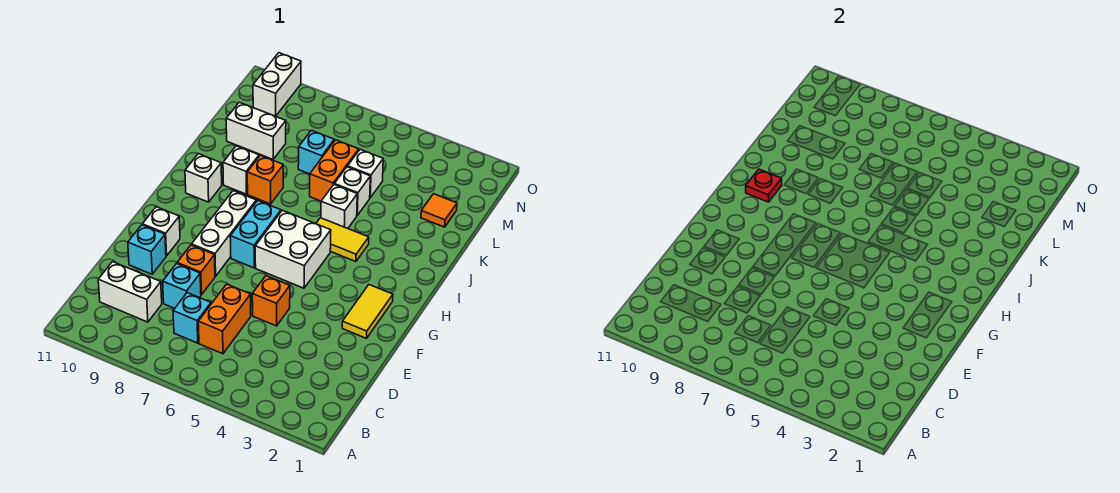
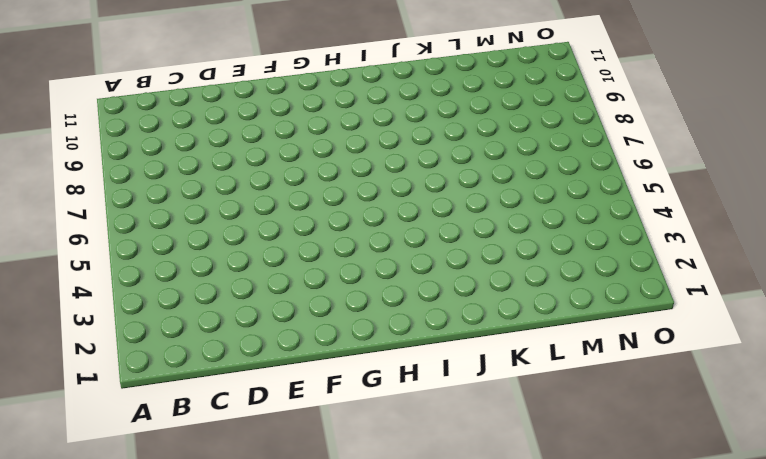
none -> orange brick C6:D6 level 1
none -> cyan brick C7 level 1
none -> white brick C9:C10 level 1

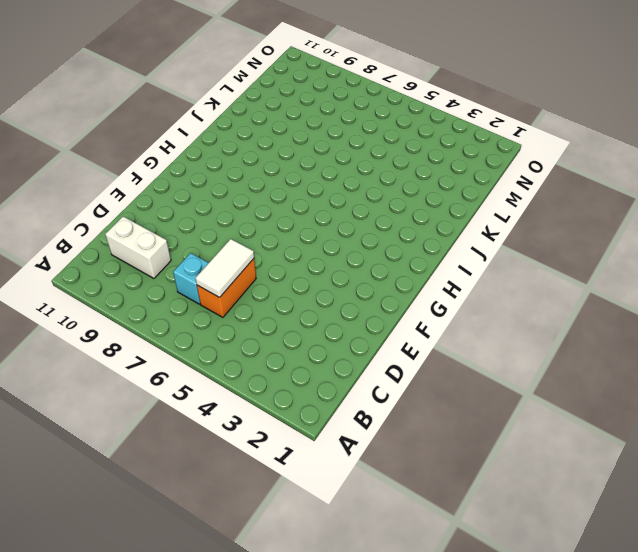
white tile C6:D6 level 2 -> none
none -> cyan brick D8 level 1
none -> orange brick E5 level 1
none -> orange brick E8 level 1

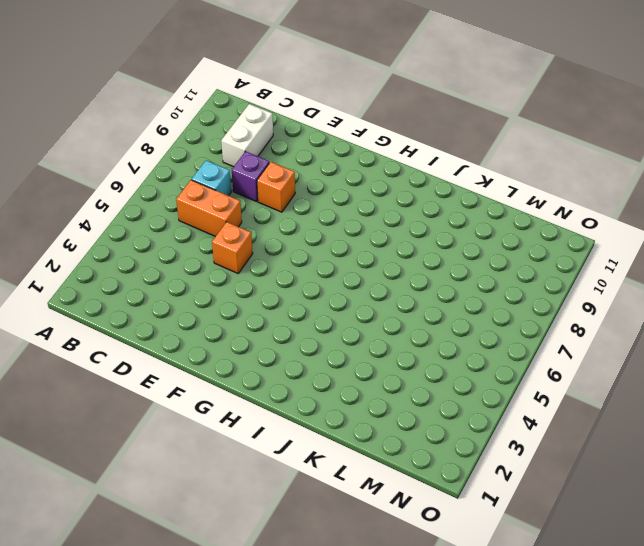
purple brick D8 level 1 -> cyan brick D8 level 1
none -> cyan brick E10 level 1
none -> yellow tile F2:G2 level 1
none -> white brick F8:H8 level 1

